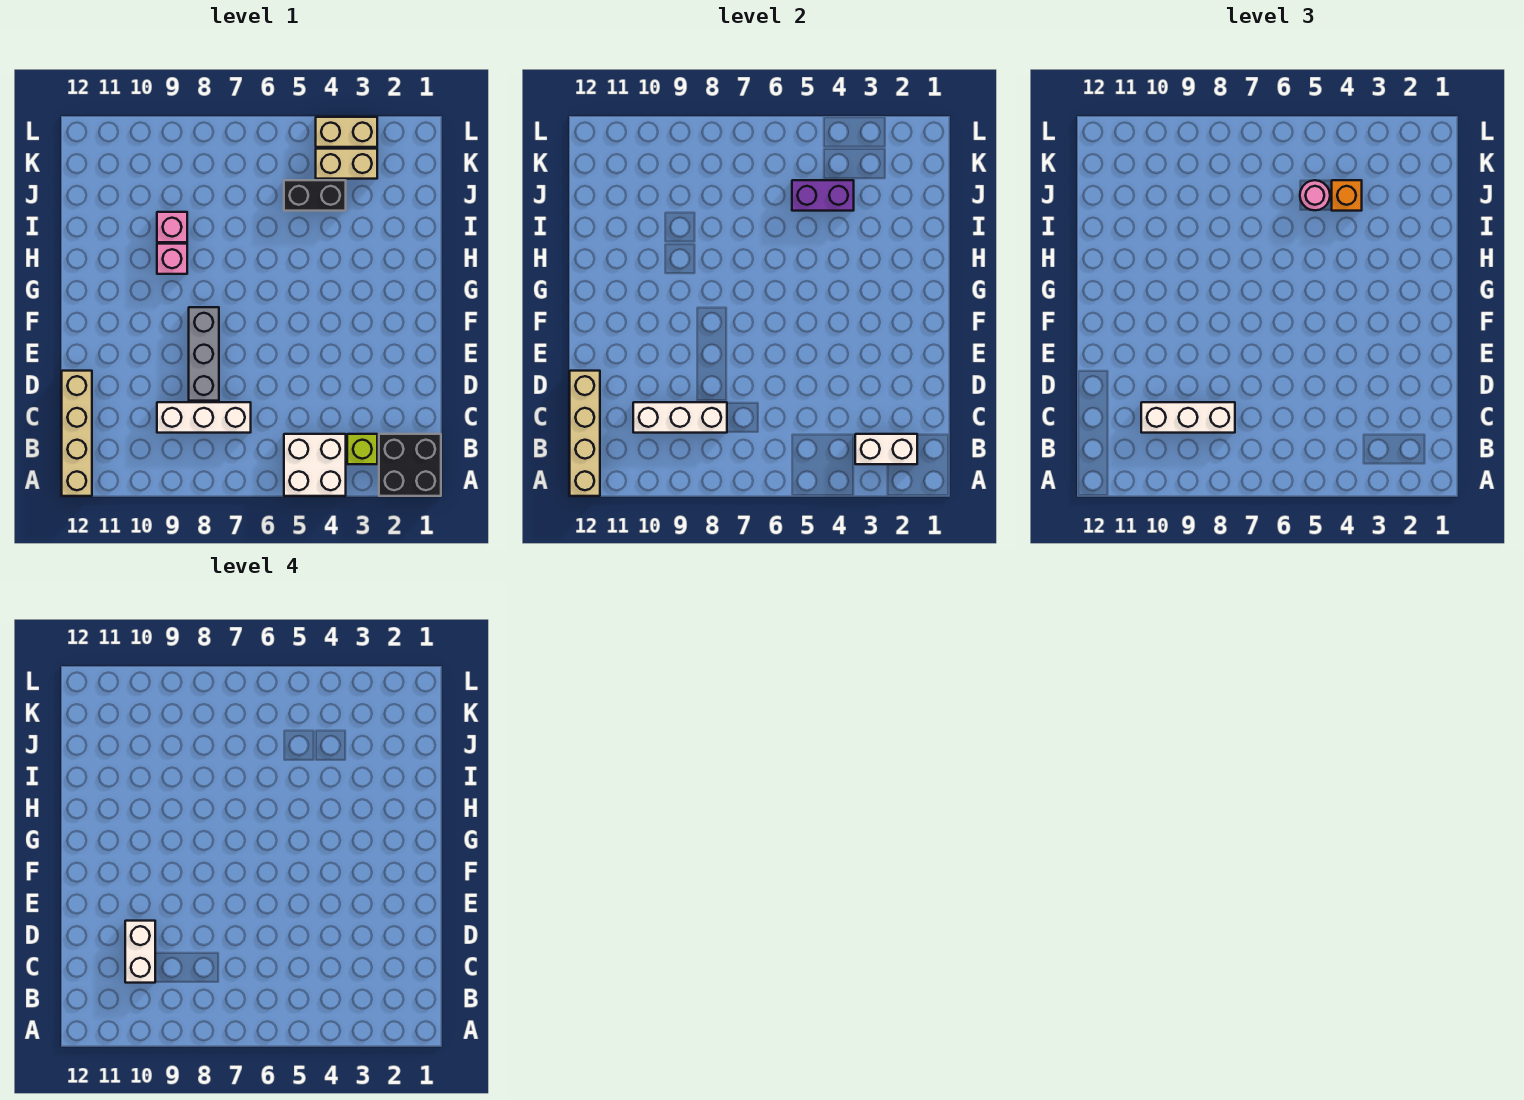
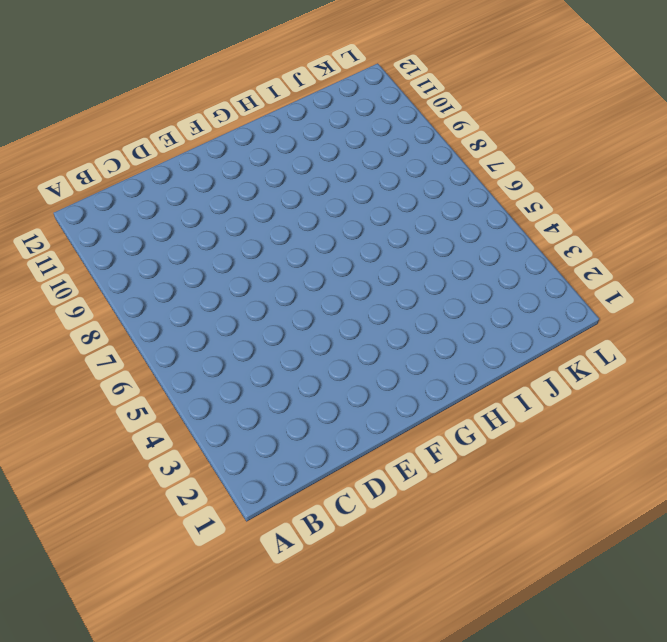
none -> black brick A1:B2 level 1
none -> white brick A4:B5 level 1
none -> tan brick A12:D12 level 1

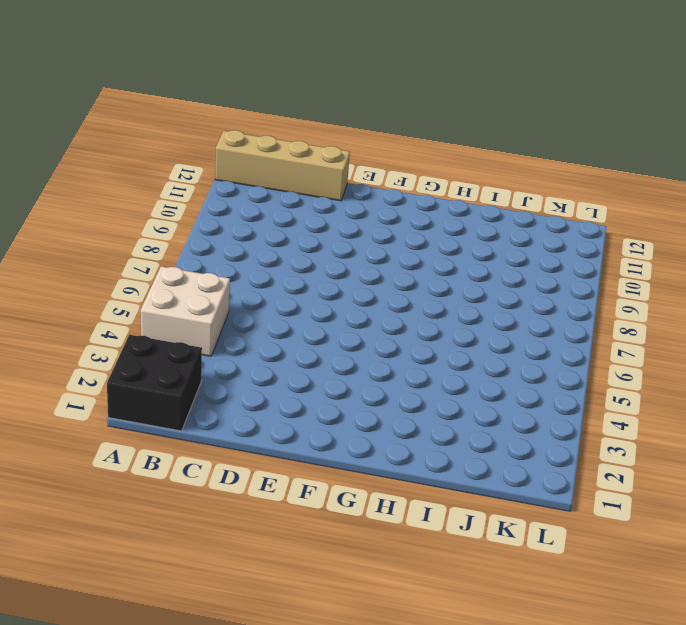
none -> lime brick B3 level 1
none -> white brick C7:C9 level 1
none -> grey brick D8:F8 level 1

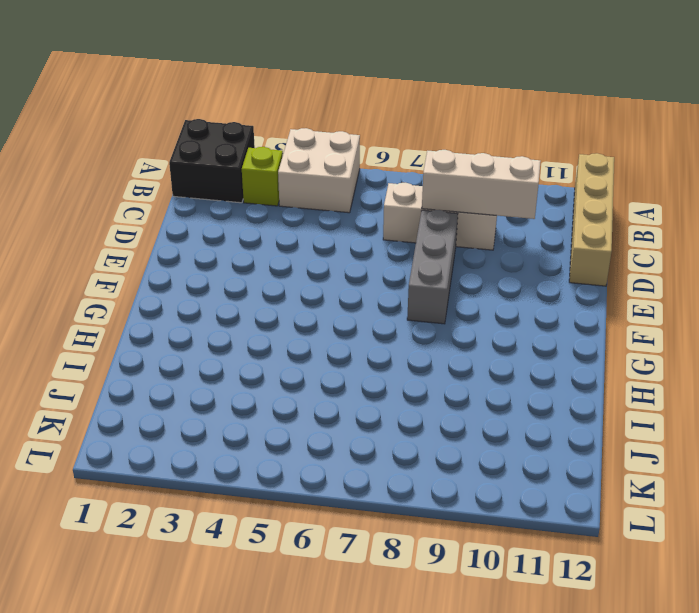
none -> pink brick H9 level 1
none -> pink brick I9 level 1
none -> black brick J4:J5 level 1

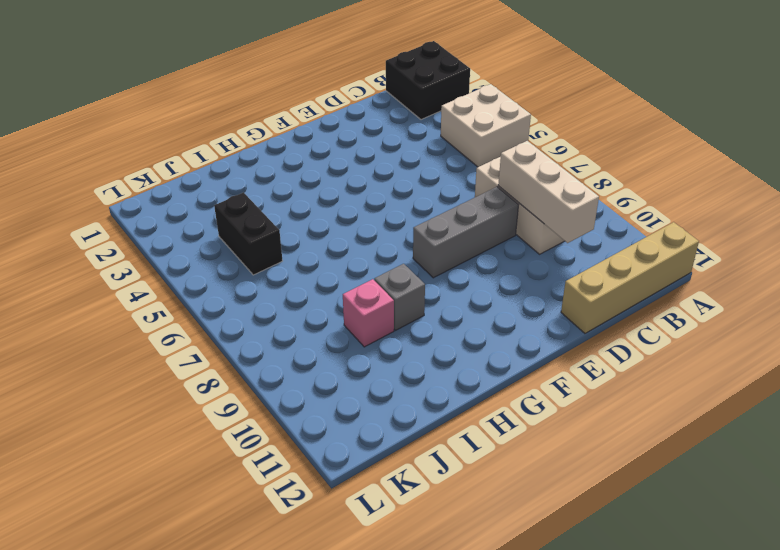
grey brick H9 level 1 -> pink brick H9 level 1
none -> lime brick B3 level 1
none -> tan brick K3:K4 level 1
none -> tan brick L3:L4 level 1

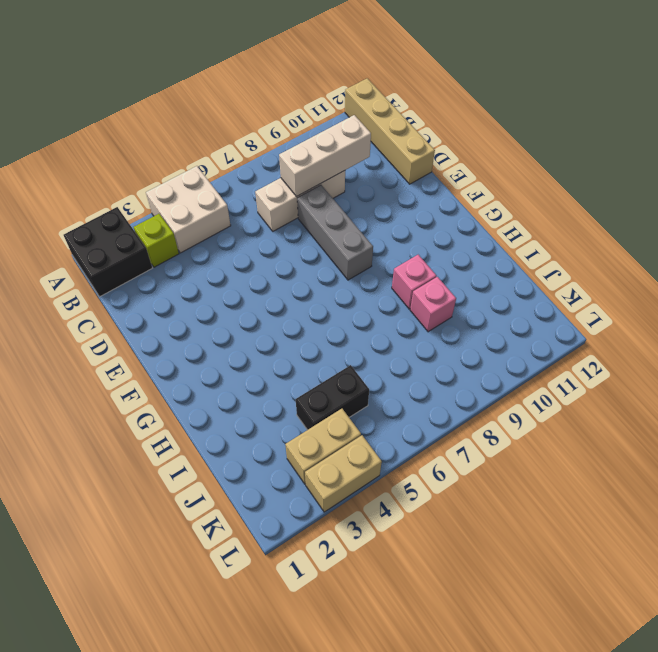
none -> tan brick A12:D12 level 2
none -> white brick B2:B3 level 2
none -> purple brick J4:J5 level 2

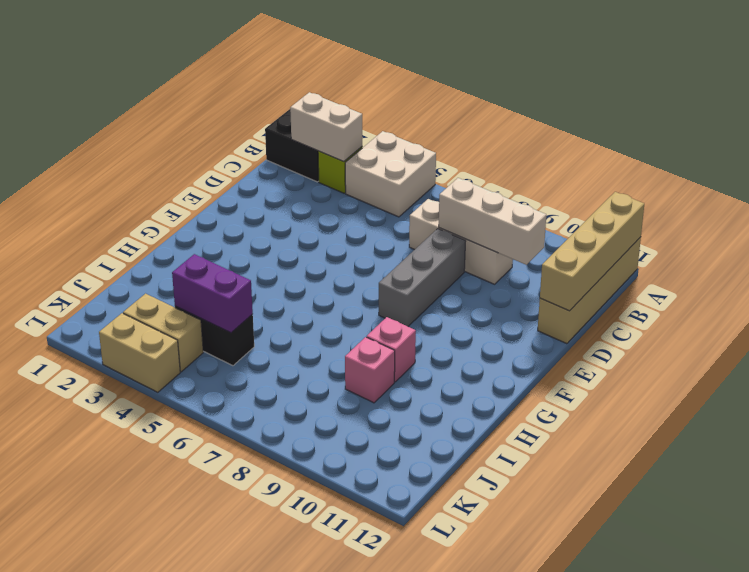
none -> white brick C8:C10 level 3
none -> orange brick J4 level 3
none -> pink round brick J5 level 3

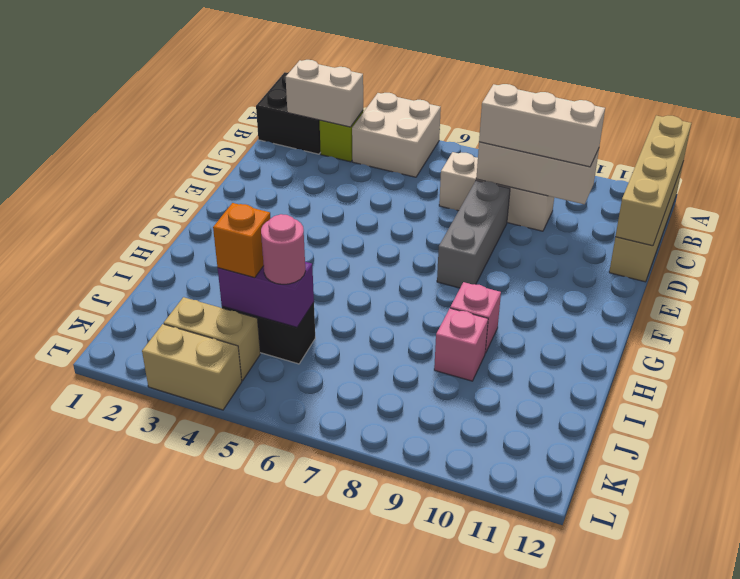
none -> white brick C10:D10 level 4

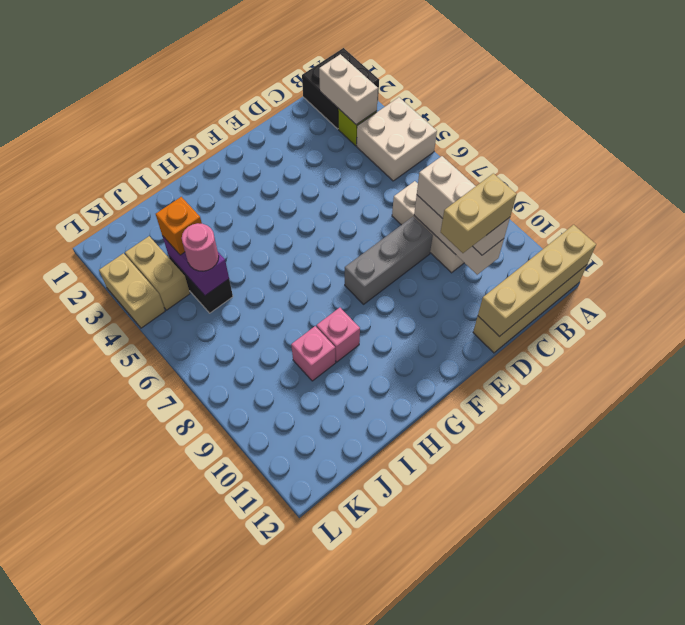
tan brick C10:D10 level 4 -> white brick C10:D10 level 4

